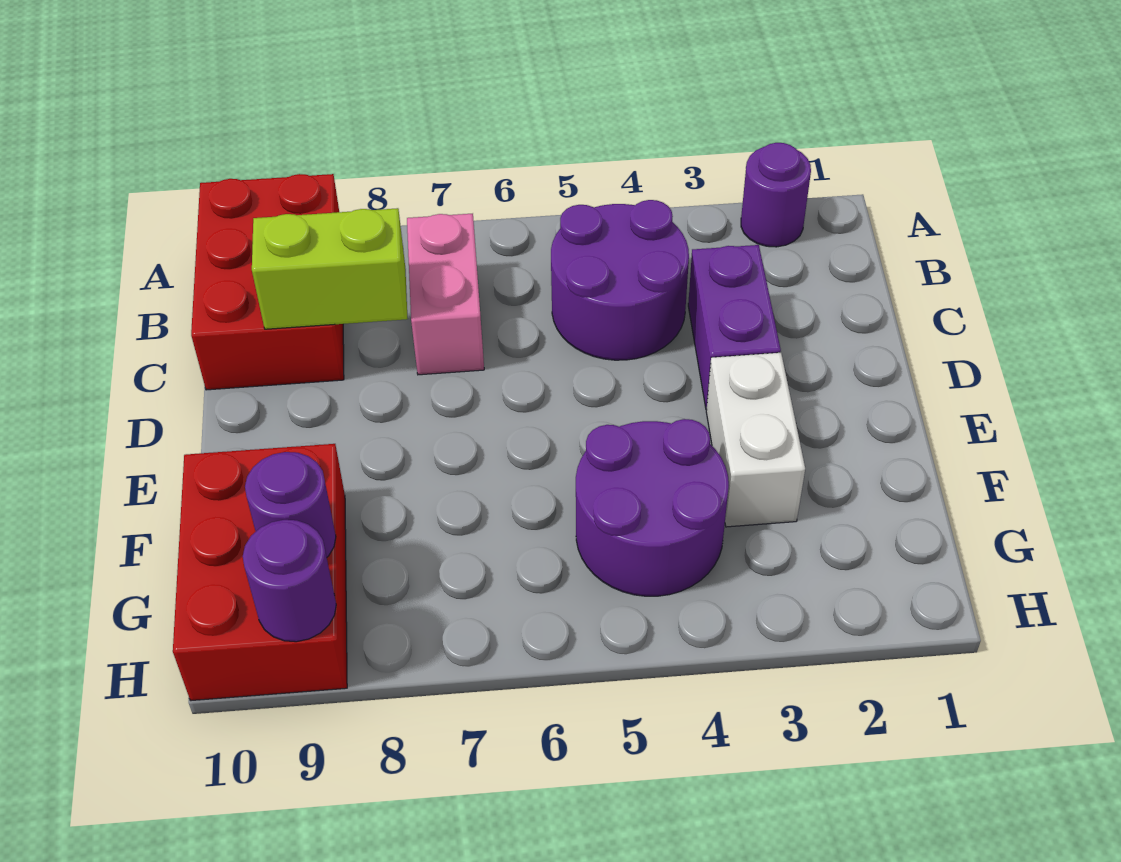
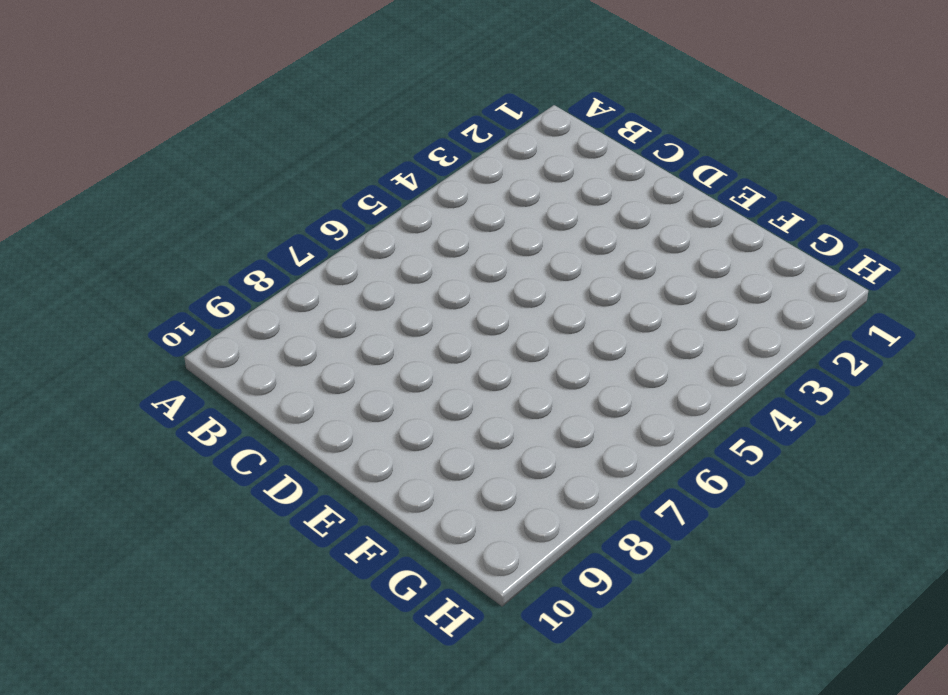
none -> purple round brick A2 level 1
none -> red brick A9:C10 level 1

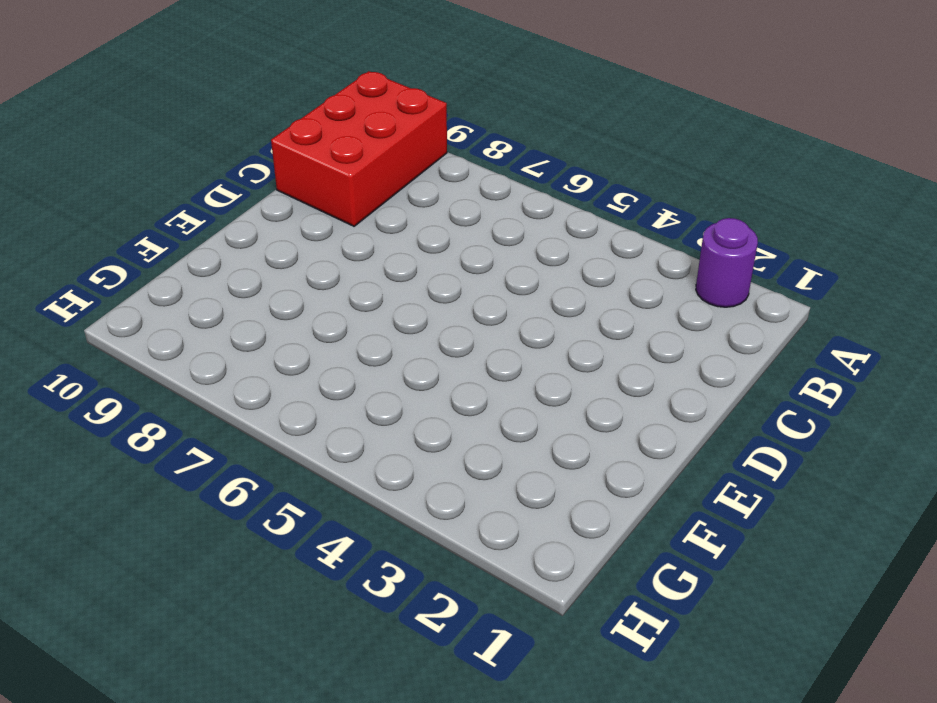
none -> purple round brick B4:C5 level 1
none -> pink brick B7:C7 level 1

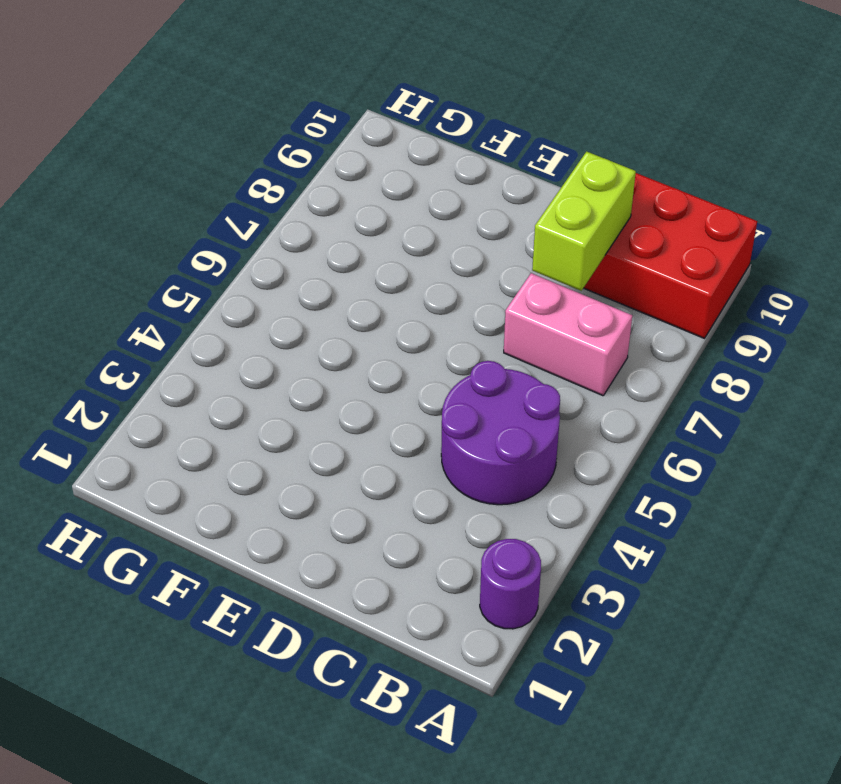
none -> purple brick C3:D3 level 1
none -> white brick E3:F3 level 1

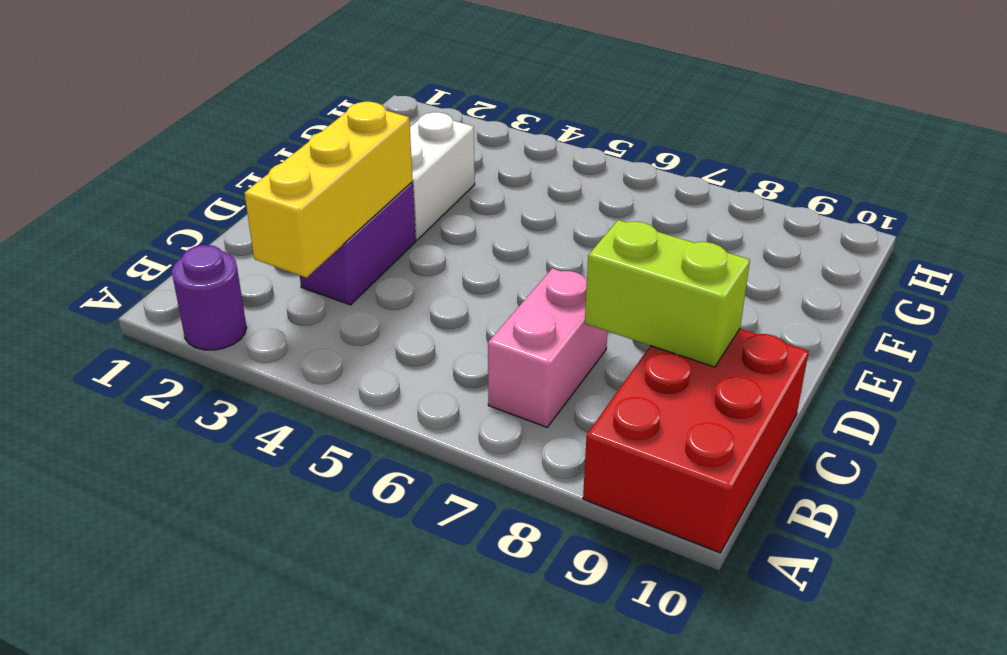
yellow brick B3:D3 level 2 -> none
none -> purple round brick B4:C5 level 1
none -> purple round brick F4:G5 level 1

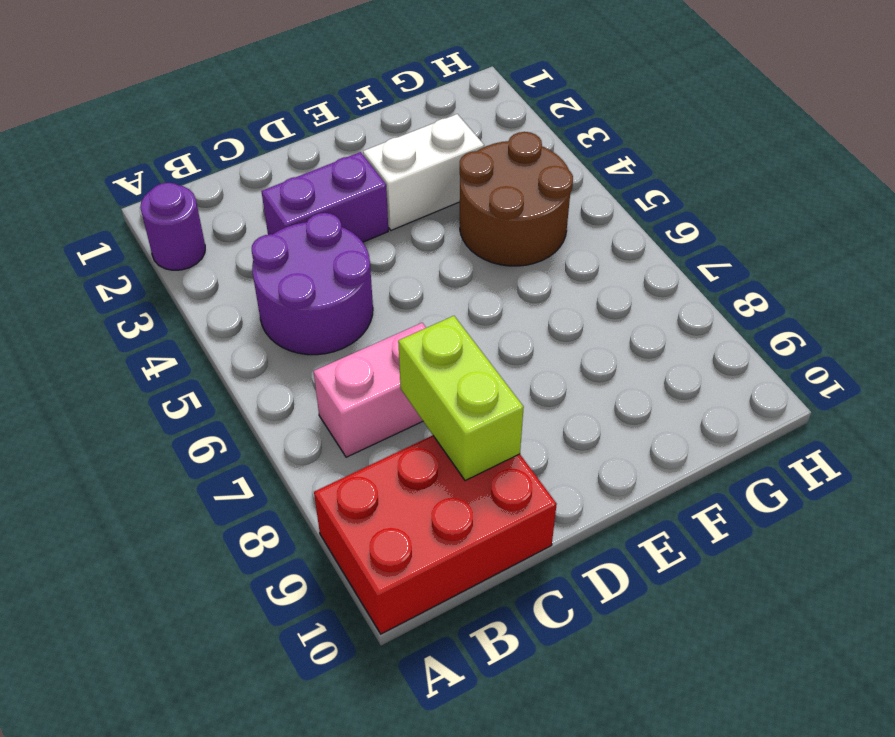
brown round brick F4:G5 level 1 -> purple round brick F4:G5 level 1
none -> red brick F9:H10 level 1
none -> purple round brick G9 level 2

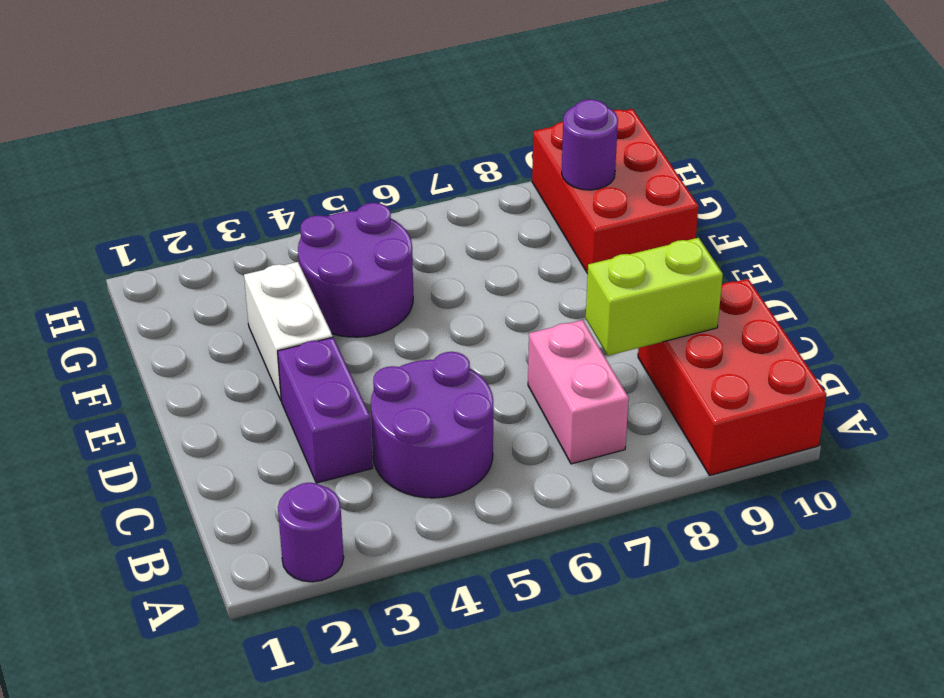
none -> purple round brick H9 level 2

